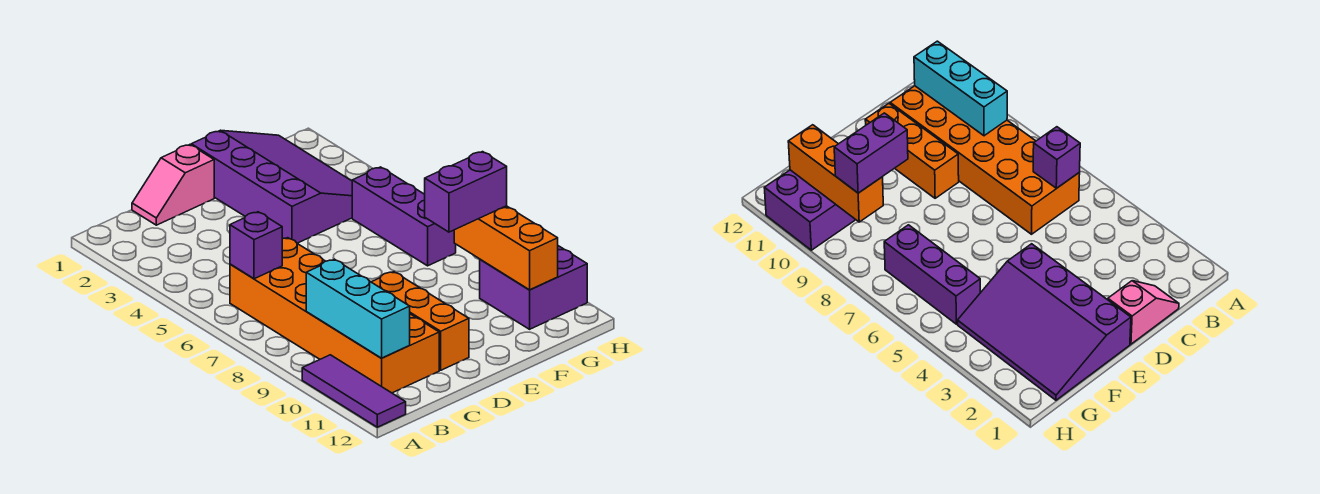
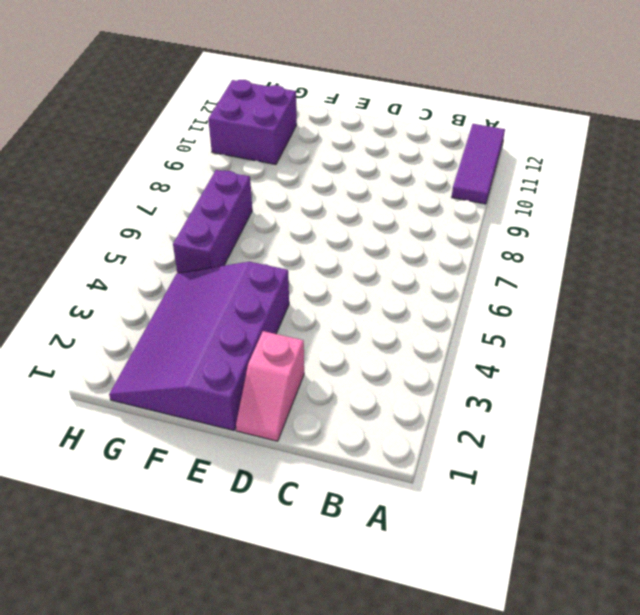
pink slope D1:D2 level 1 top 2 -> pink slope C1:D1 level 1 top D
none -> orange brick B6:C11 level 1
none -> orange brick D9:D11 level 1

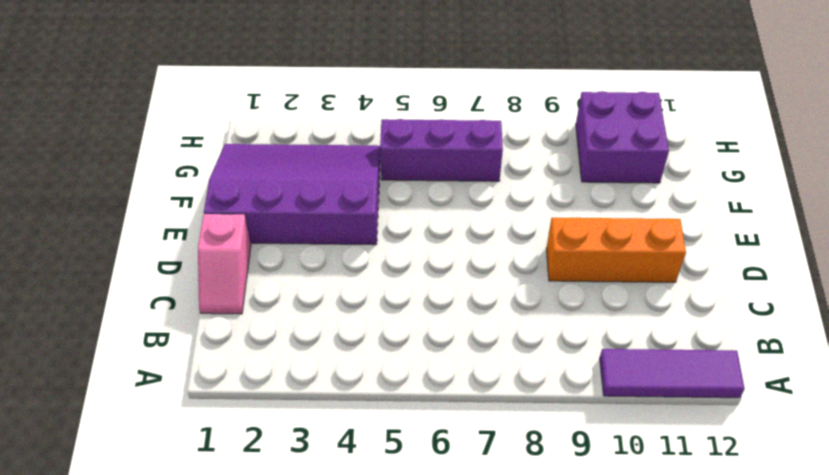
none -> orange brick B6:C11 level 1
none -> purple brick B6 level 2

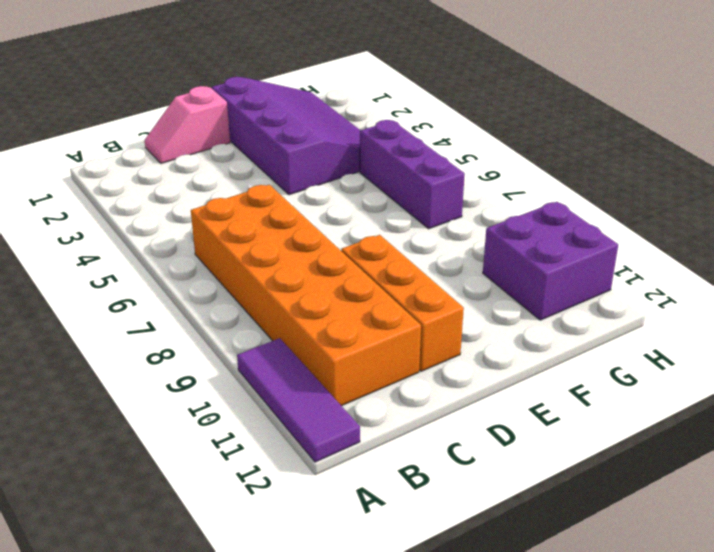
none -> purple brick B6 level 2
none -> cyan brick B9:B11 level 2

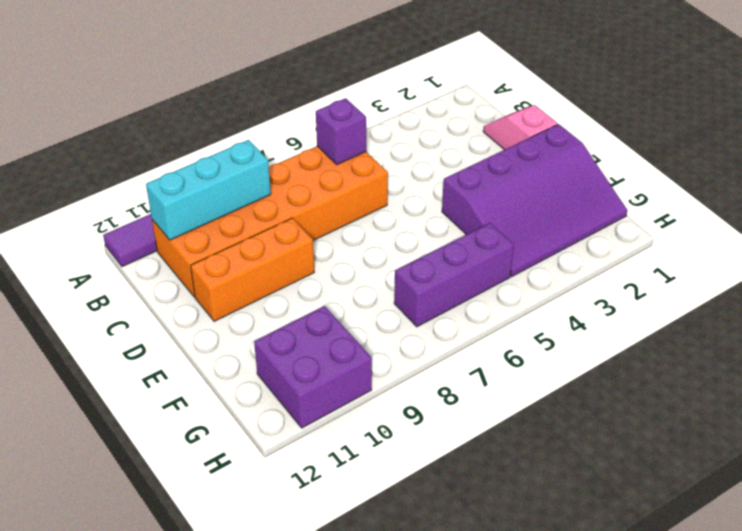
none -> orange brick G9:G11 level 2
none -> purple brick F9:G9 level 3

